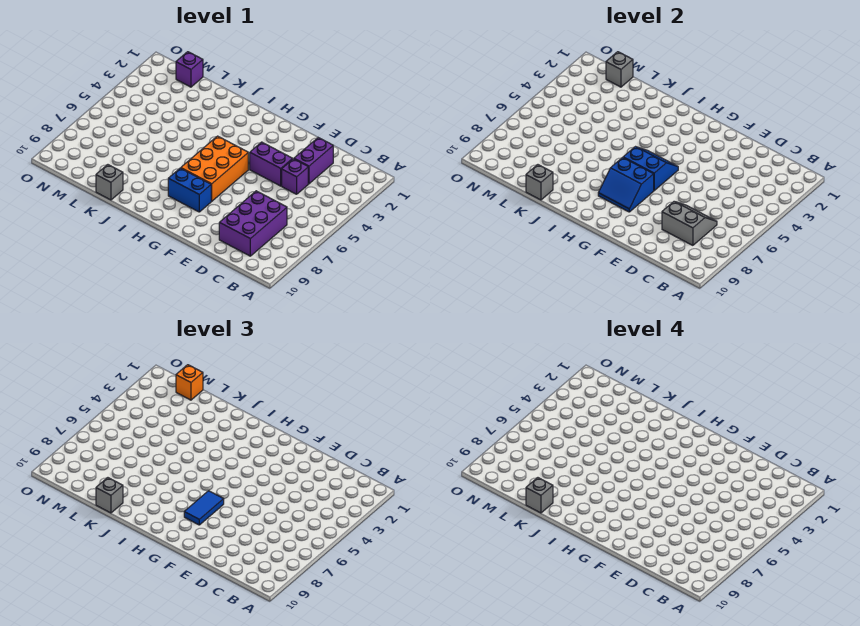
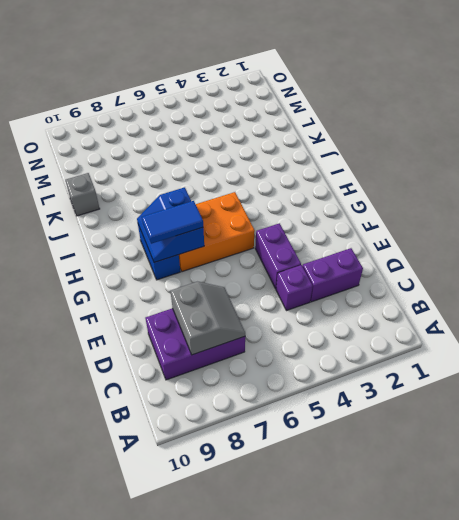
none -> purple brick M1 level 1
none -> blue slope G5:H6 level 2 top 6
none -> grey brick K10 level 2

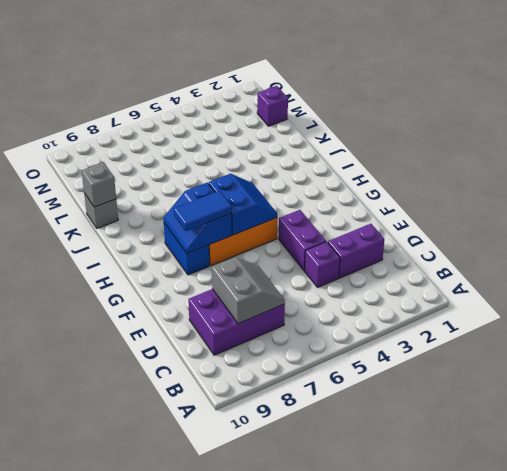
none -> grey brick M1 level 2
none -> grey brick K10 level 3
none -> orange brick M1 level 3

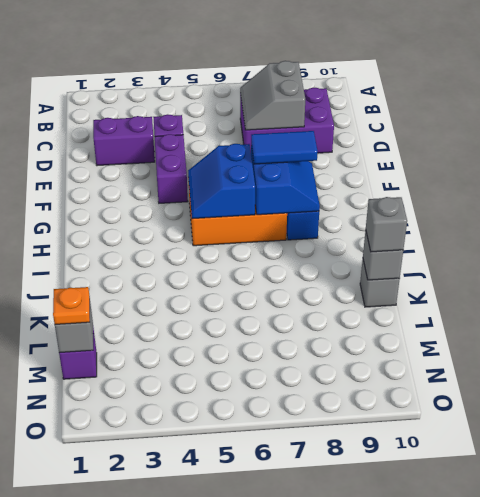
orange plate M1 level 3 -> orange brick M1 level 3
none -> grey brick K10 level 4

